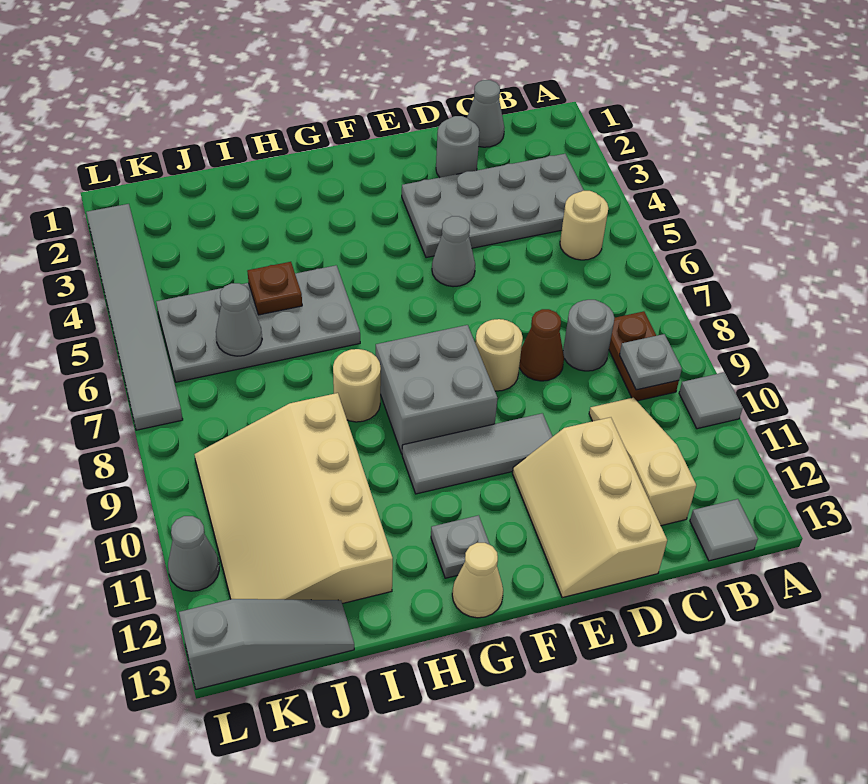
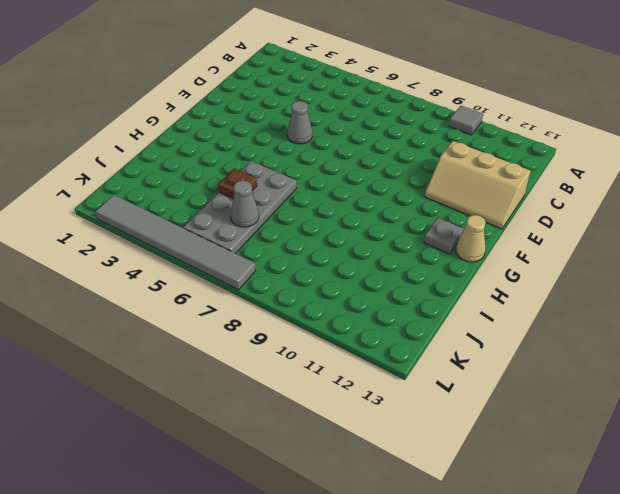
none -> grey plate B3:E4 level 1
none -> tan round brick B5 level 1
none -> brown plate B8:B9 level 1

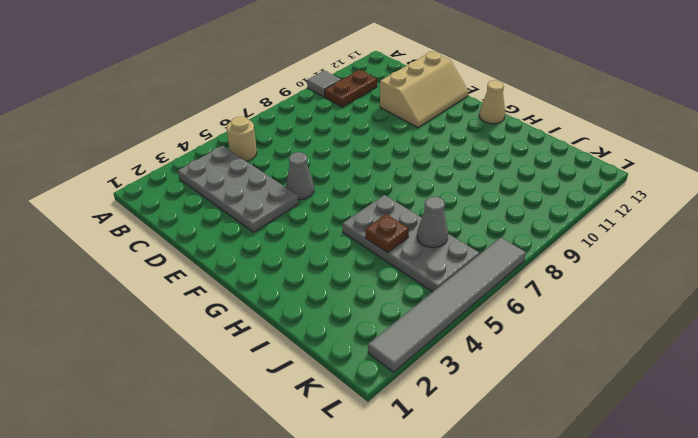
brown plate B10:B11 level 1 -> brown plate B8:B9 level 1
none -> grey tile B13 level 1
none -> grey cone C1 level 1
none -> grey round brick C8 level 1

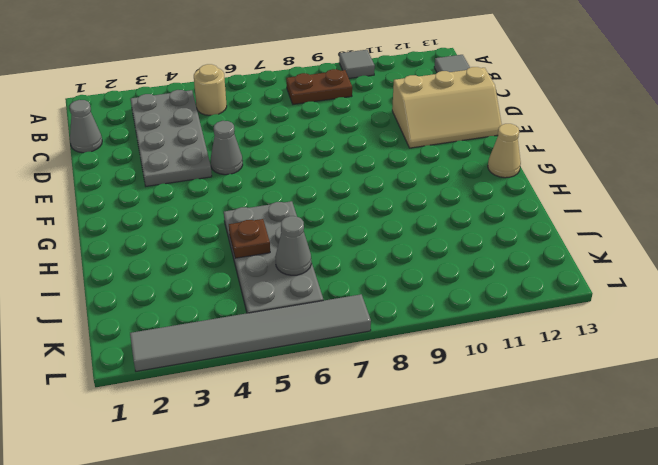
none -> grey round brick C8 level 1
none -> tan slope C10:C12 level 1 top 12
none -> grey round brick D2 level 1

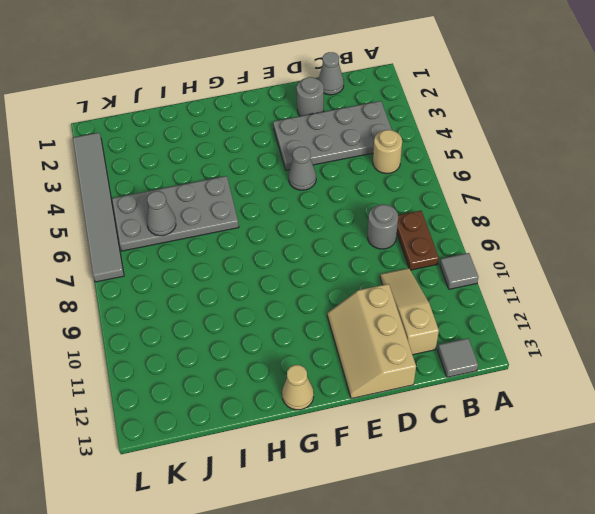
none -> brown cone D8 level 1
none -> tan round brick E8 level 1
none -> grey tile E10:G10 level 1

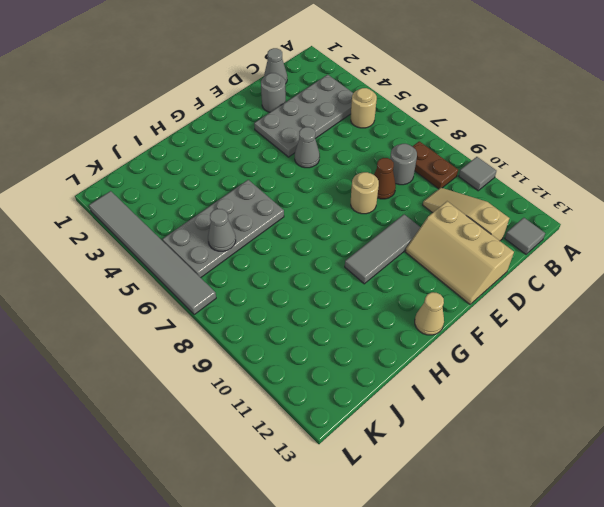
none -> grey brick F8:G9 level 1
none -> grey plate G12 level 1
none -> tan round brick H8 level 1

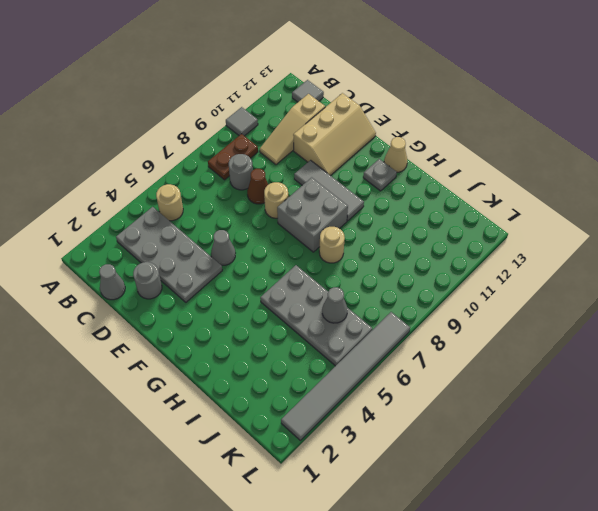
none -> tan slope I9:K12 level 1 top I
none -> grey slope J13:L13 level 1 top L
none -> grey cone L11 level 1

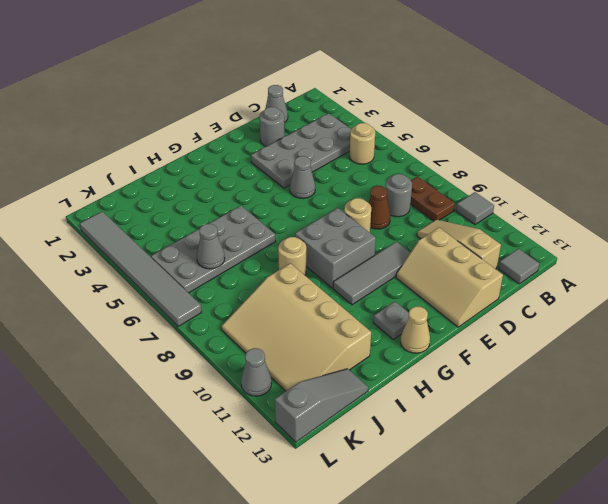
none -> grey plate B9 level 2
none -> brown plate I5 level 2

